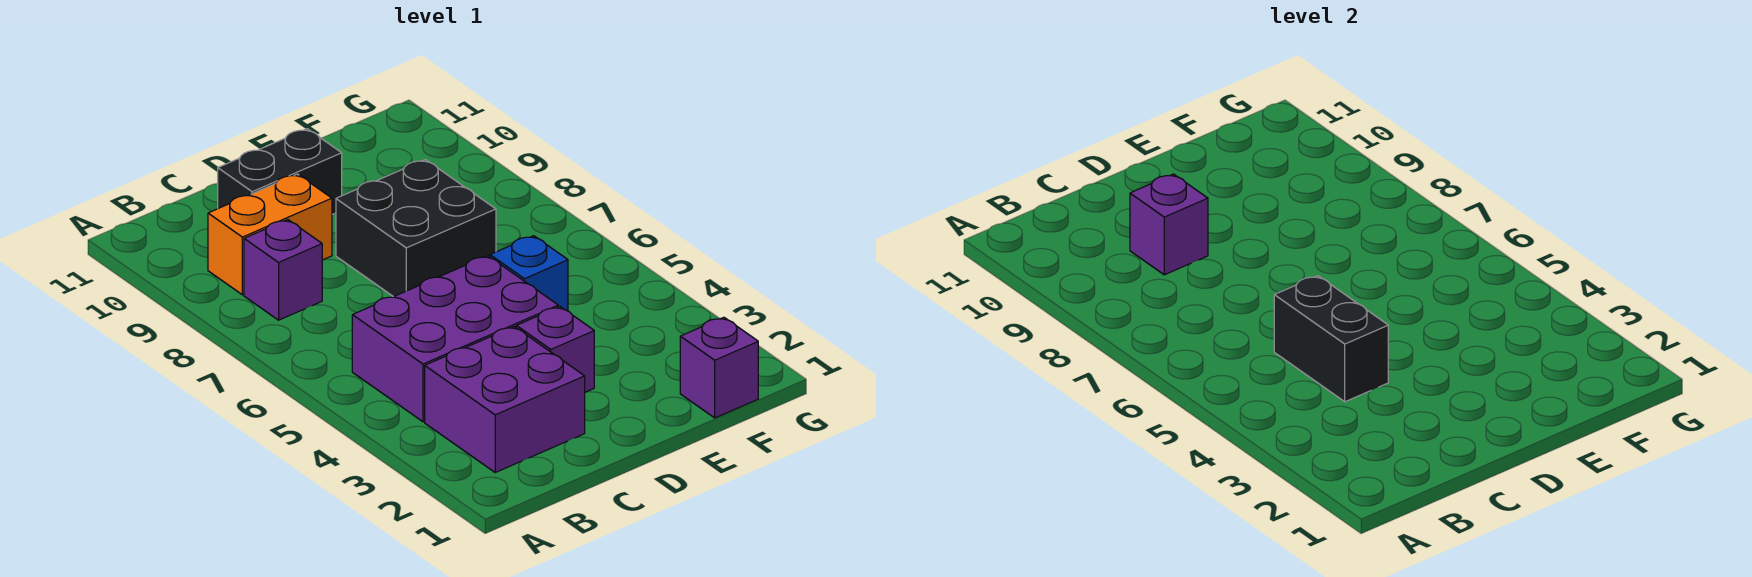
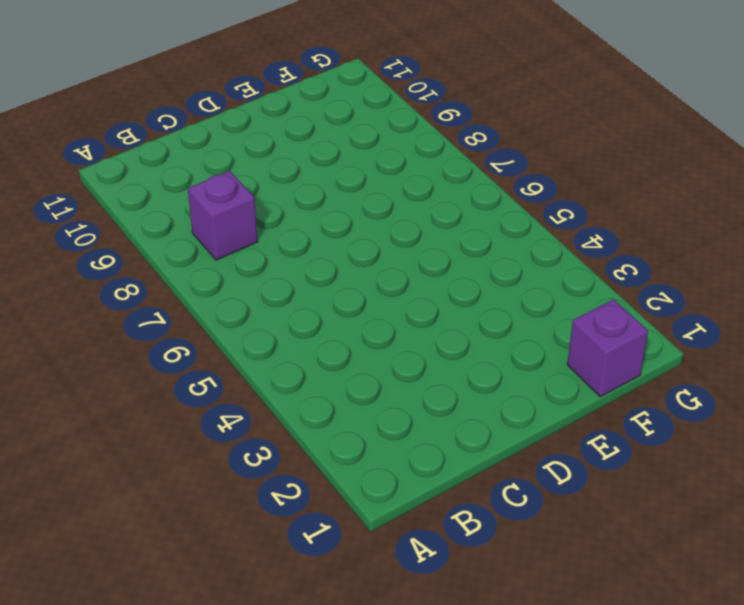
none -> purple brick B2:C3 level 1
none -> purple brick B4:D5 level 1

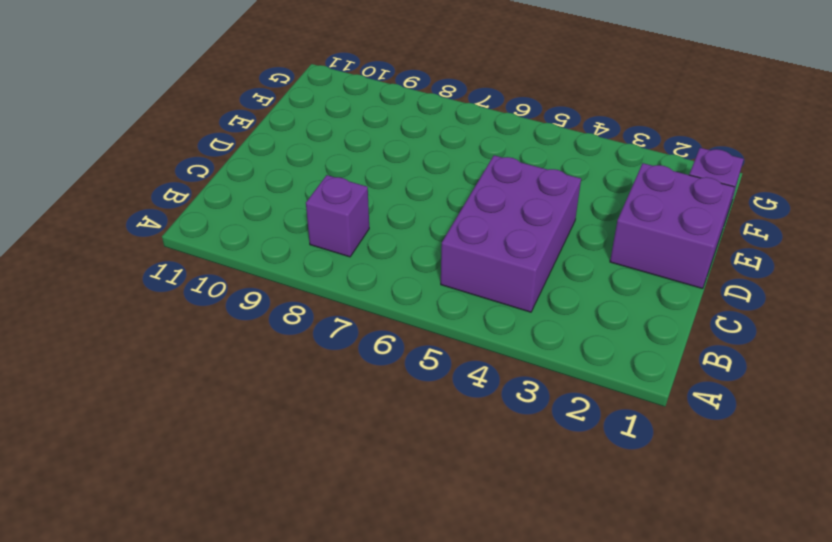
purple brick D1:E2 level 1 -> purple brick B2:C3 level 1
none -> orange brick B9:C9 level 1
none -> black brick C10:D10 level 1

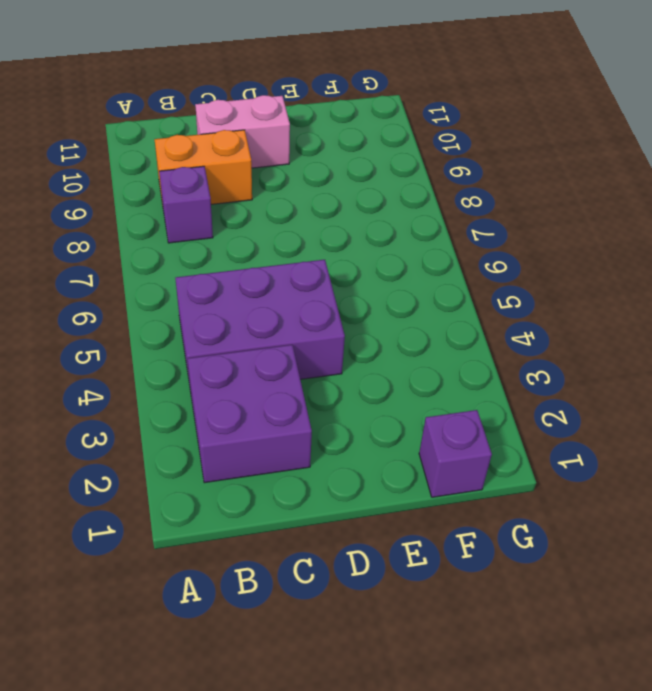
pink brick C10:D10 level 1 -> black brick C10:D10 level 1
none -> purple brick D3 level 1
none -> black brick D7:E8 level 1

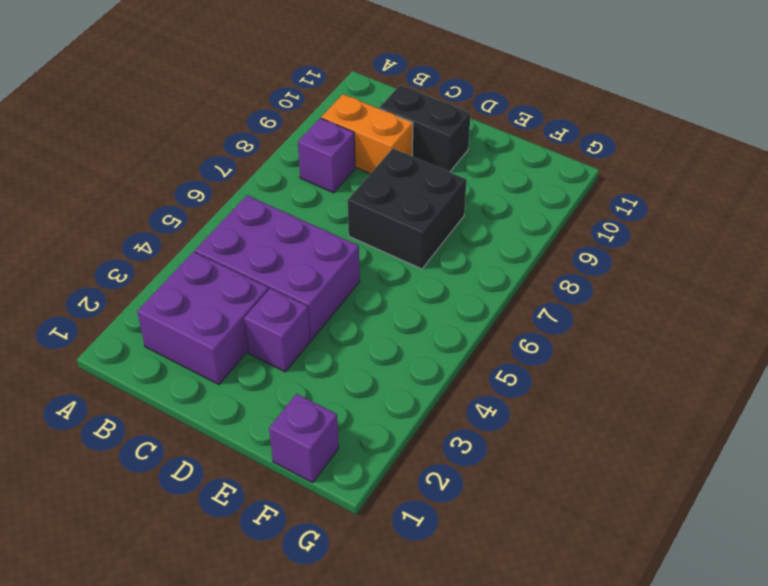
none -> blue brick E5 level 1
none -> black brick C4:C5 level 2

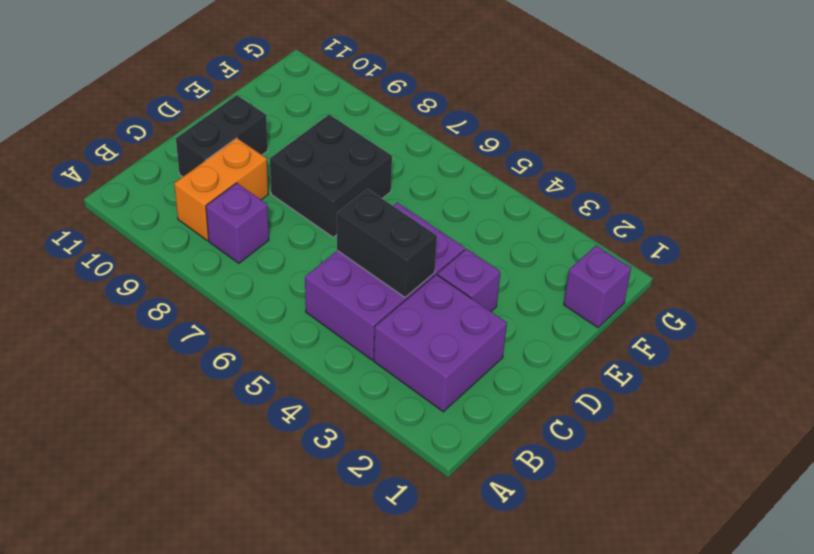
none -> blue brick E5 level 1
none -> purple brick C9 level 2

